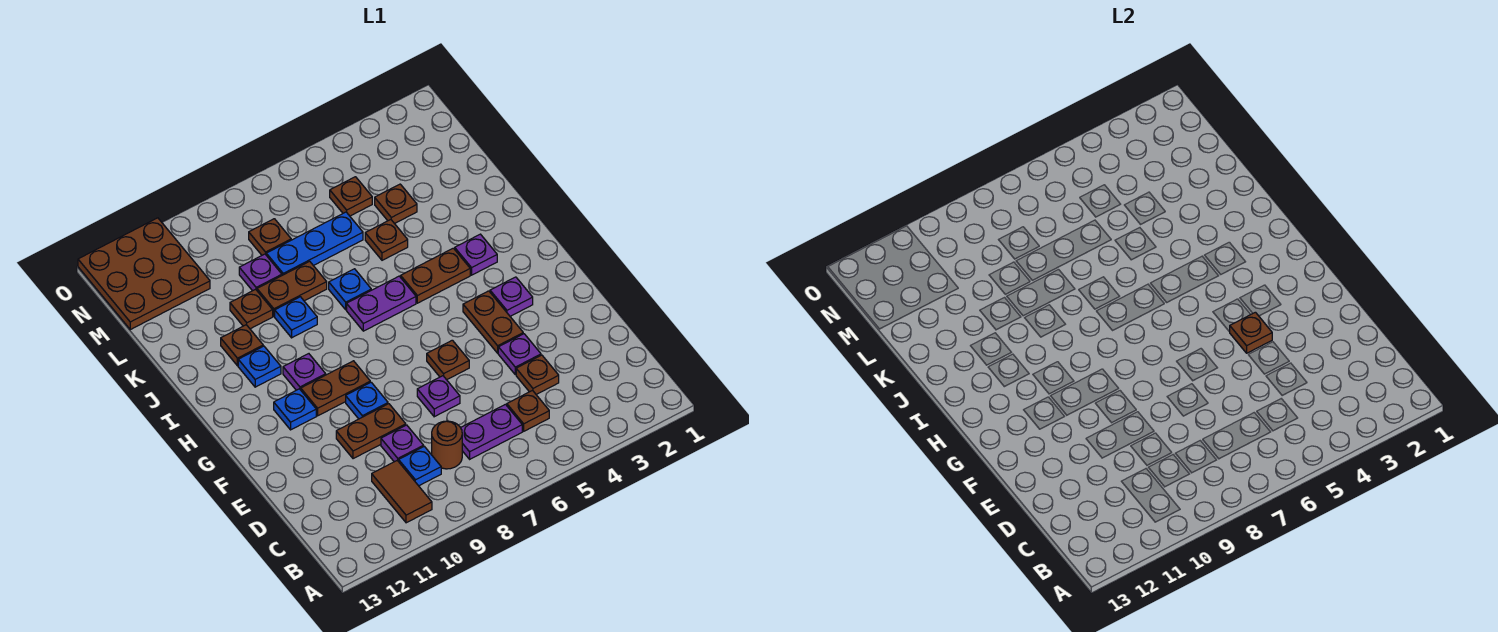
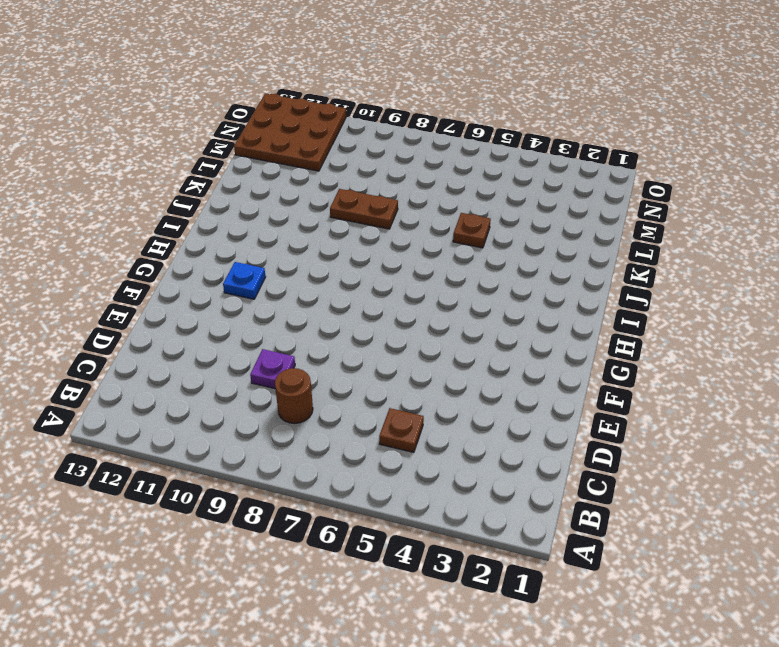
none -> brown tile B10:C10 level 1
none -> purple plate C6:C7 level 1
none -> blue plate C9 level 1
none -> brown plate D4 level 1

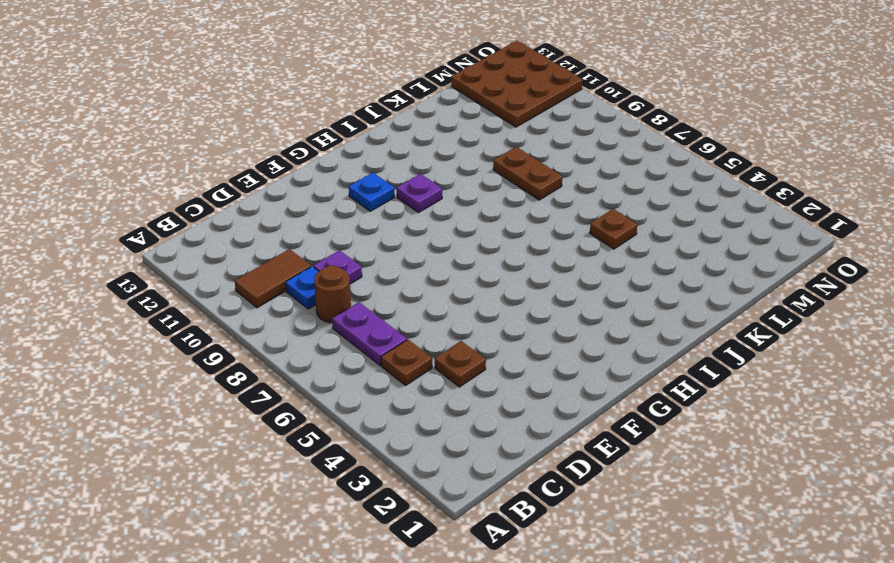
none -> purple plate E4 level 1
none -> purple plate E7 level 1
none -> brown plate E9:E10 level 1
none -> brown plate F4:G4 level 1

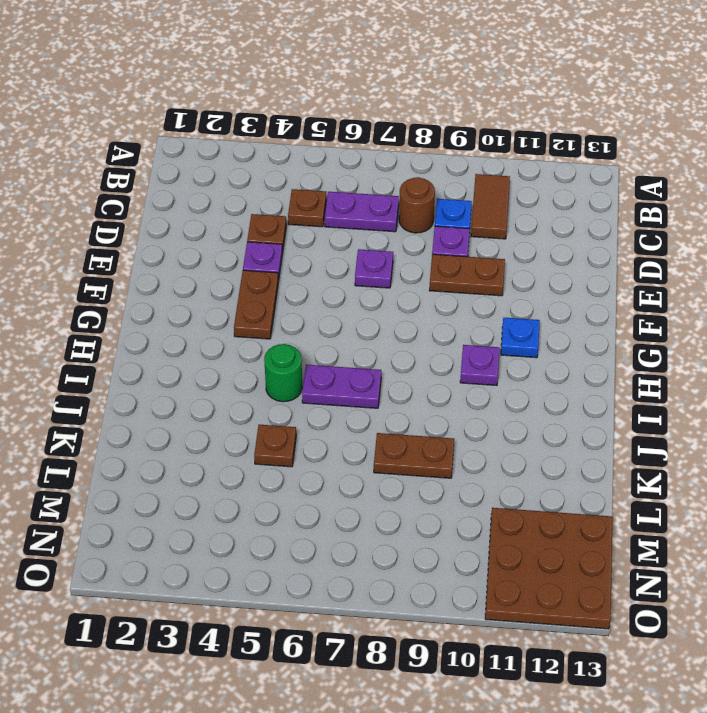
green round brick I5 level 1 -> brown plate I4:I5 level 1
none -> brown plate F6 level 1
none -> blue plate F9 level 1
none -> purple plate G3 level 1
none -> brown plate G9:G10 level 1

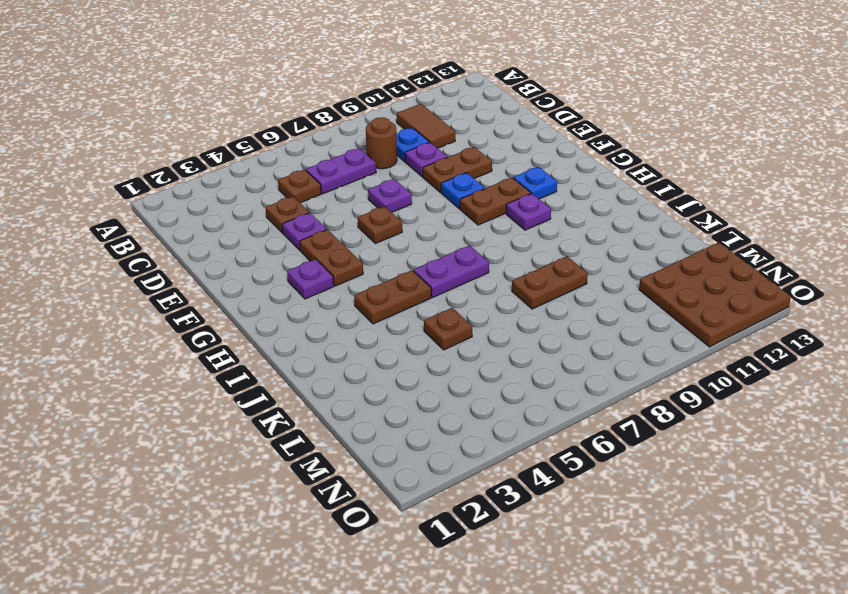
none -> purple plate I3 level 1
none -> blue plate I11 level 1
none -> blue plate J7 level 1
none -> blue plate J9 level 1

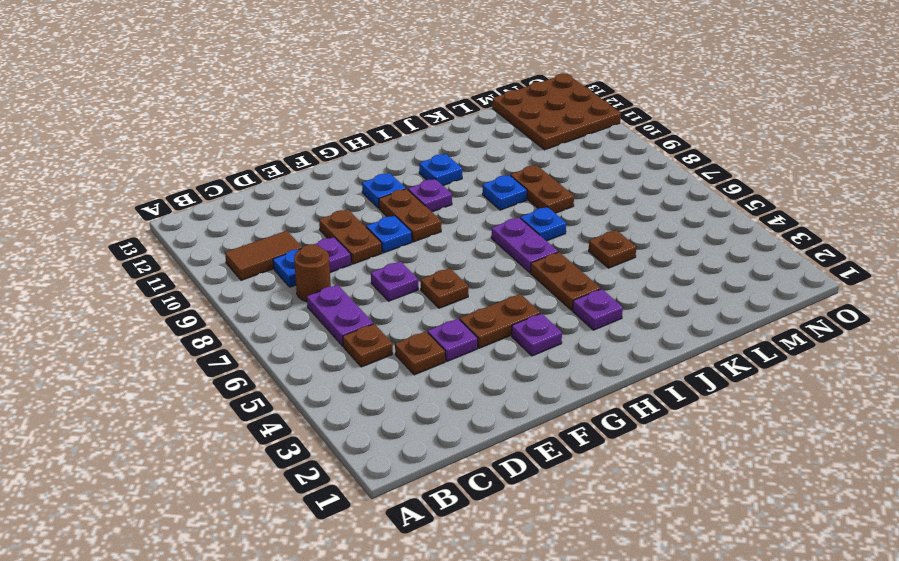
none -> brown plate J11 level 1
none -> brown plate K10 level 1
none -> brown plate L4 level 1
none -> blue plate L6:L8 level 1

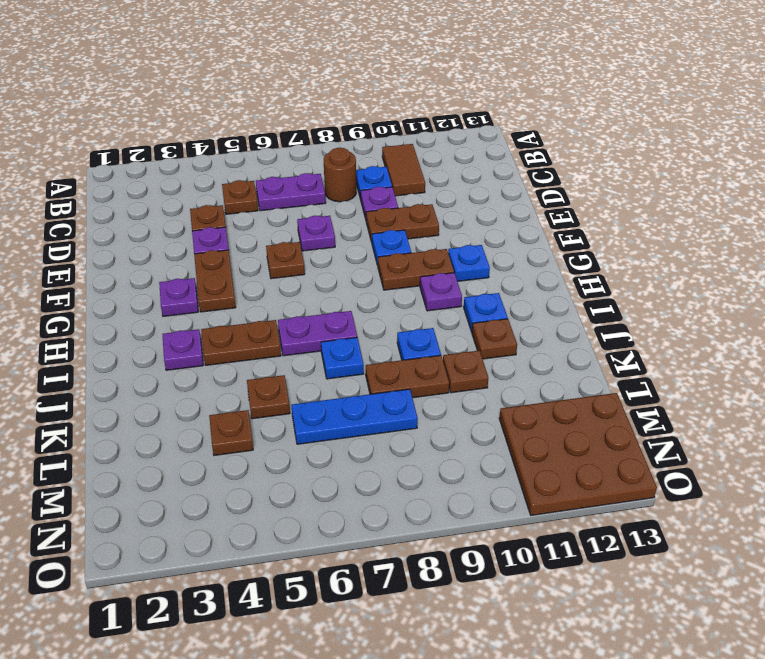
none -> purple plate L9 level 1
none -> brown plate M5 level 1
none -> brown plate M8 level 1
none -> brown plate F4 level 2

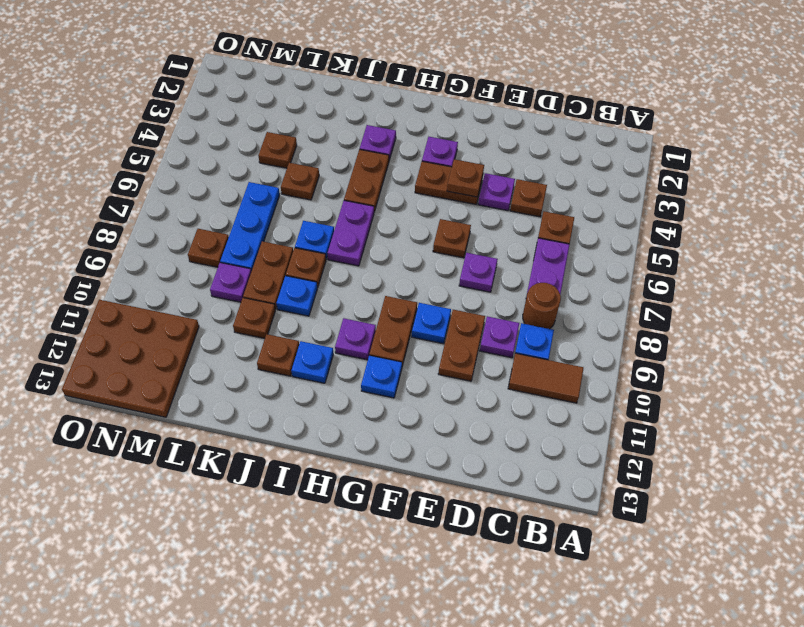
brown plate J8 level 1 -> brown plate M5 level 1

